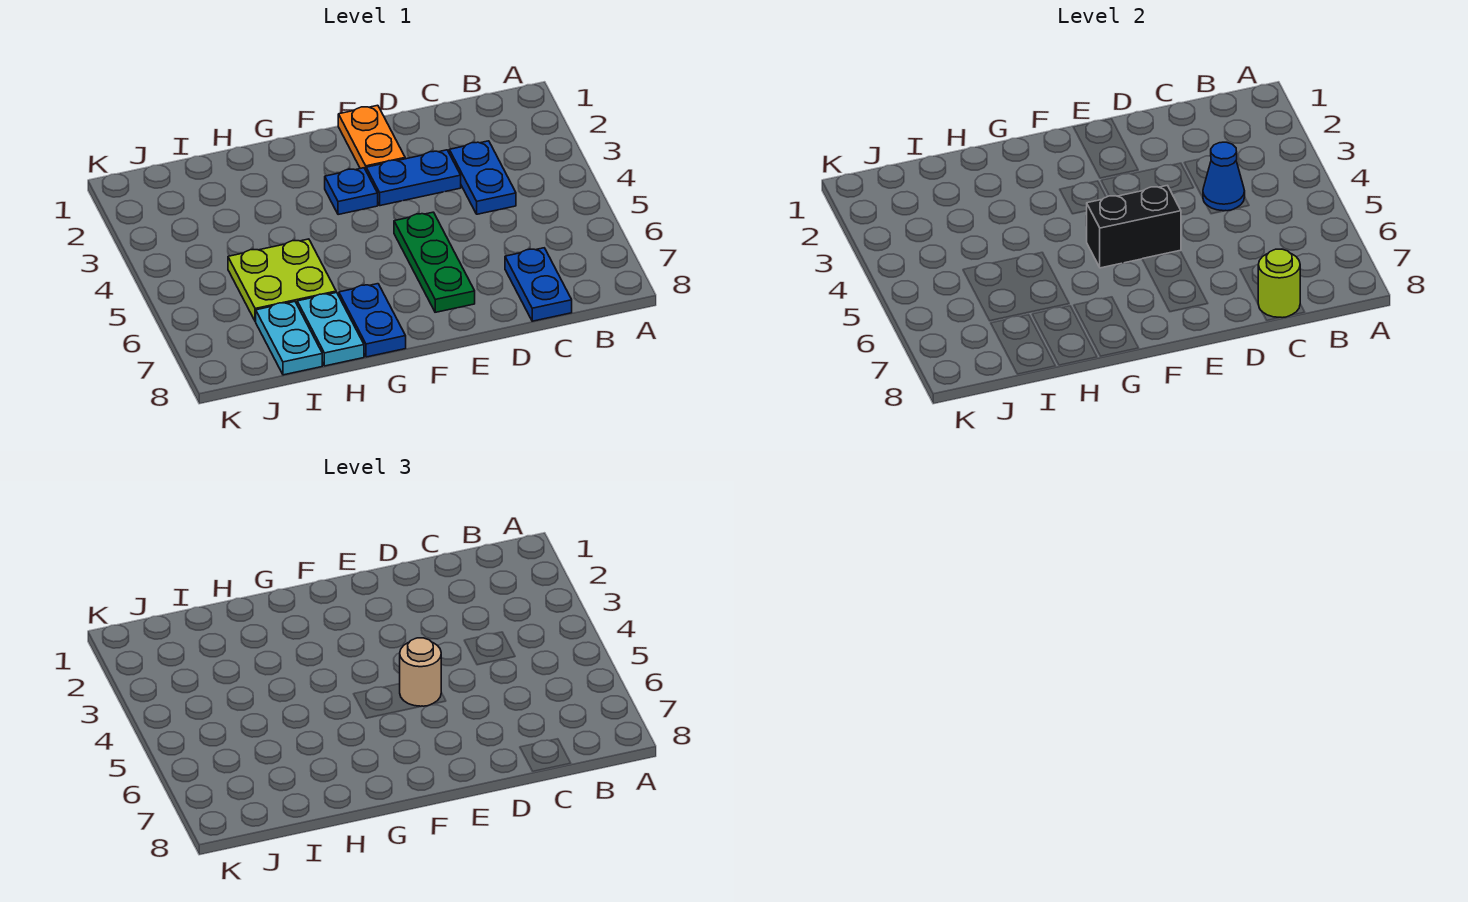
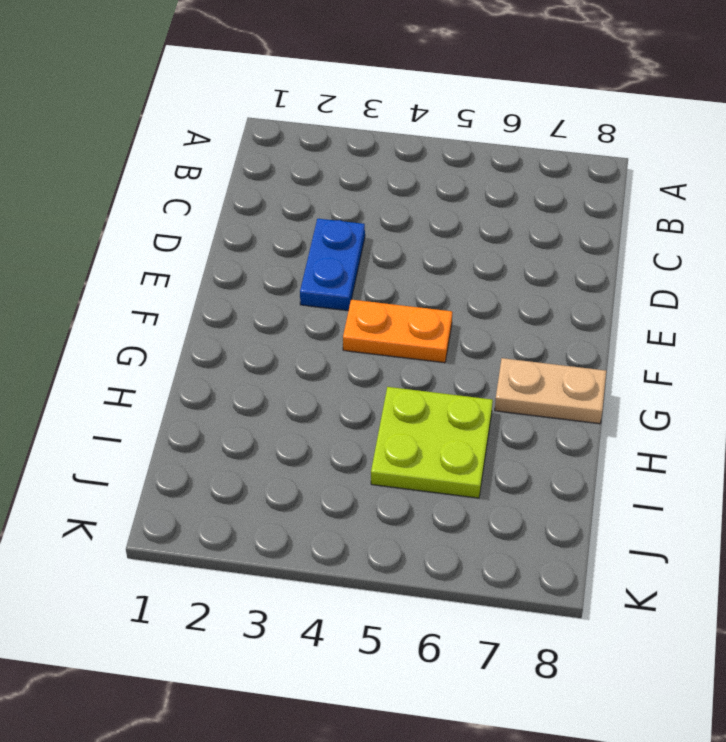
orange plate F4:F5 level 1 -> orange plate E1:E2 level 1
tan plate G7:G8 level 1 -> blue plate G7:G8 level 1
none -> blue plate C3:C4 level 1
none -> blue plate C7:C8 level 1
none -> green plate E5:E7 level 1

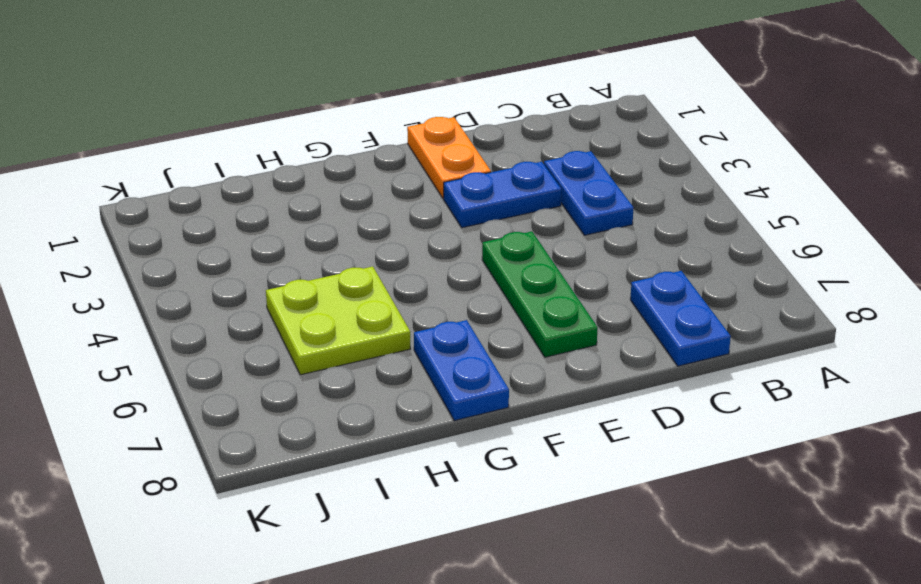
none -> blue plate F3 level 1
none -> cyan plate H7:H8 level 1
none -> cyan plate I7:I8 level 1

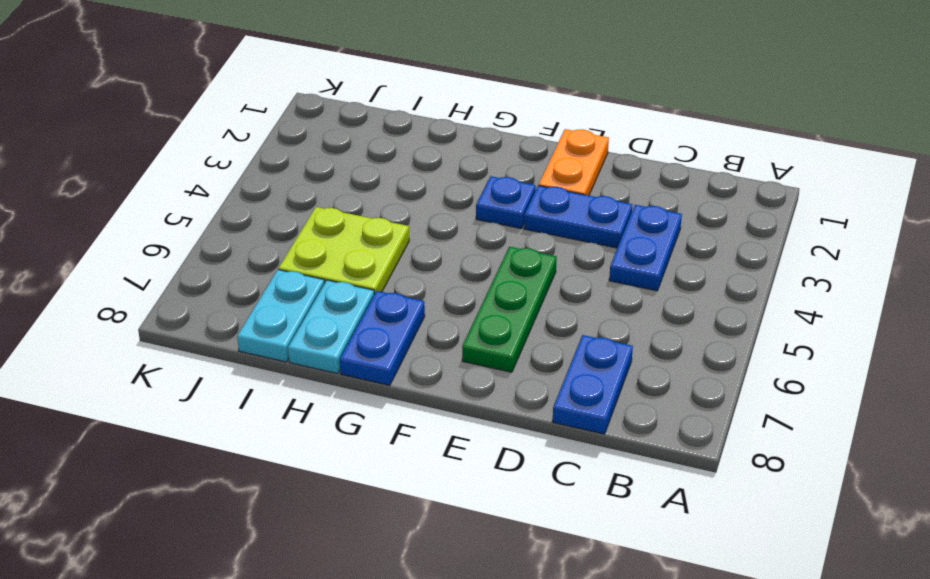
none -> blue cone C4 level 2
none -> lime round brick C8 level 2
none -> black brick E5:F5 level 2

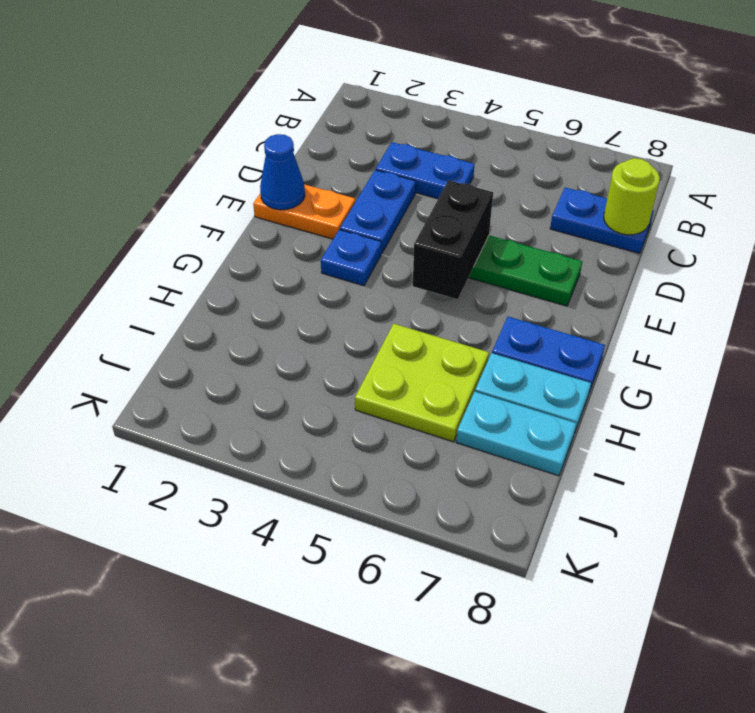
blue cone E1 level 2 -> blue cone C4 level 2
none -> tan round brick E5 level 3

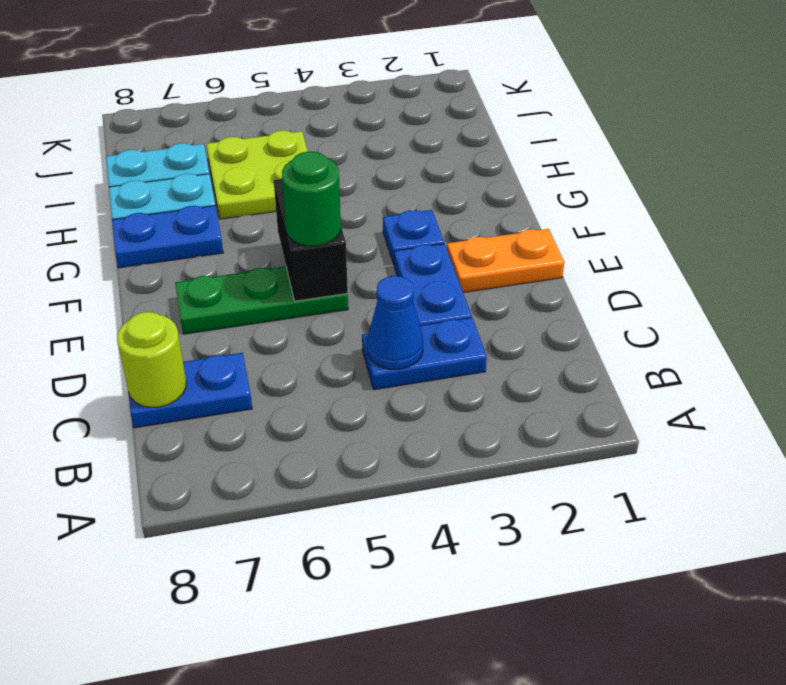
green round brick E5 level 3 -> tan round brick E5 level 3

